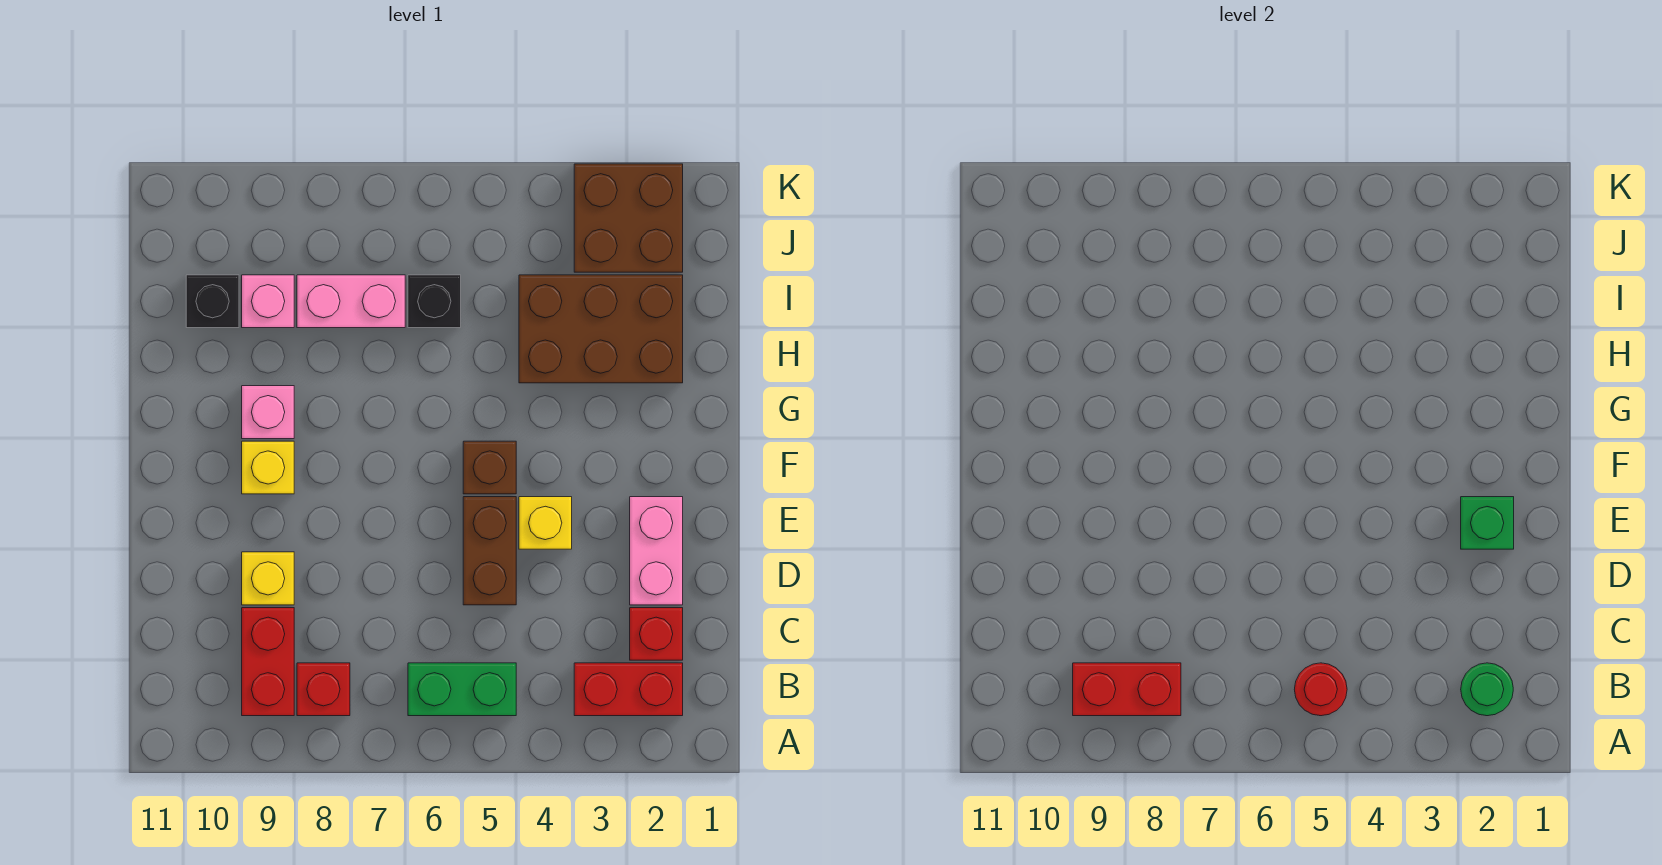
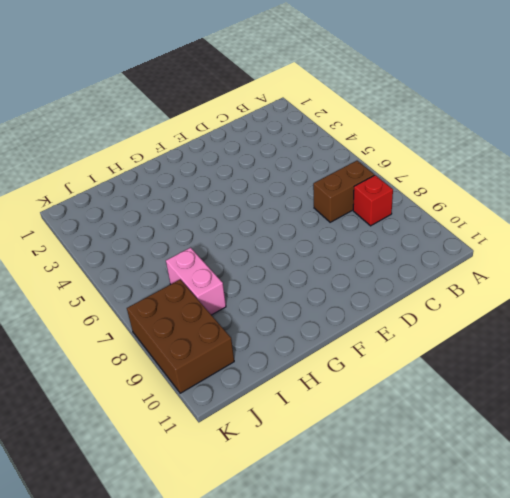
brown brick B7:C7 level 1 -> brown brick D5:E5 level 1
brown brick J8:K10 level 1 -> brown brick H2:I4 level 1
none -> red brick B2:B3 level 1
none -> green brick B5:B6 level 1
none -> red brick B9:C9 level 1

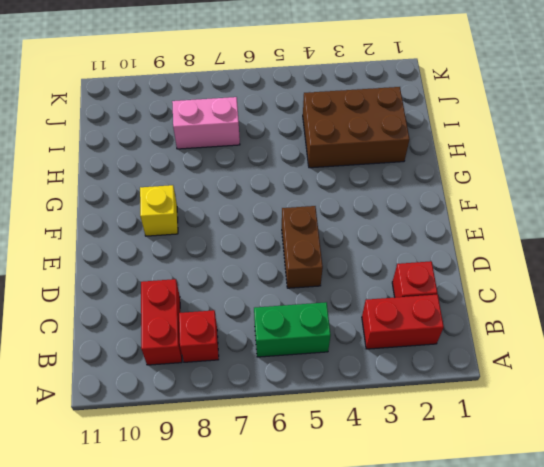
none -> pink brick D2:E2 level 1
none -> yellow brick D9 level 1
none -> yellow brick E4 level 1

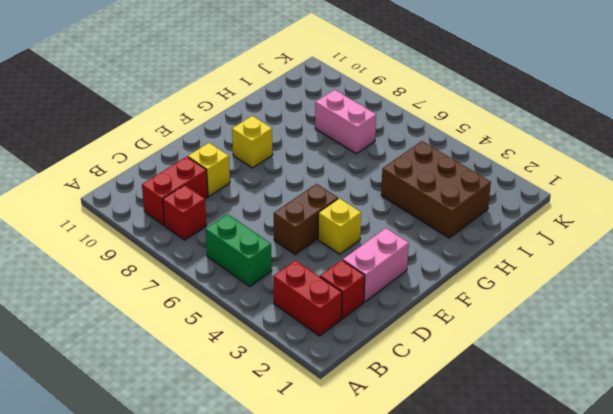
none -> brown brick F5 level 1
none -> pink brick G9 level 1
none -> black brick I6 level 1

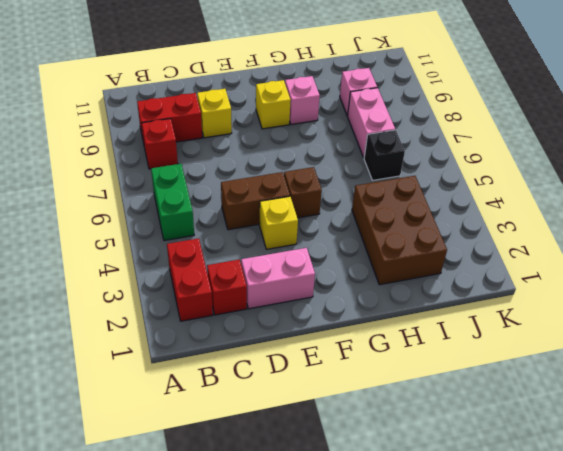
none -> black brick I10 level 1
none -> brown brick J2:K3 level 1
none -> green round brick B2 level 2

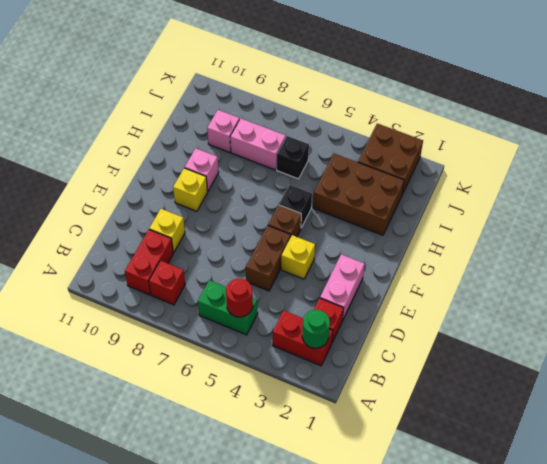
black brick G5 level 1 -> black brick I10 level 1
none -> red brick B8:B9 level 2
none -> green brick E2 level 2

